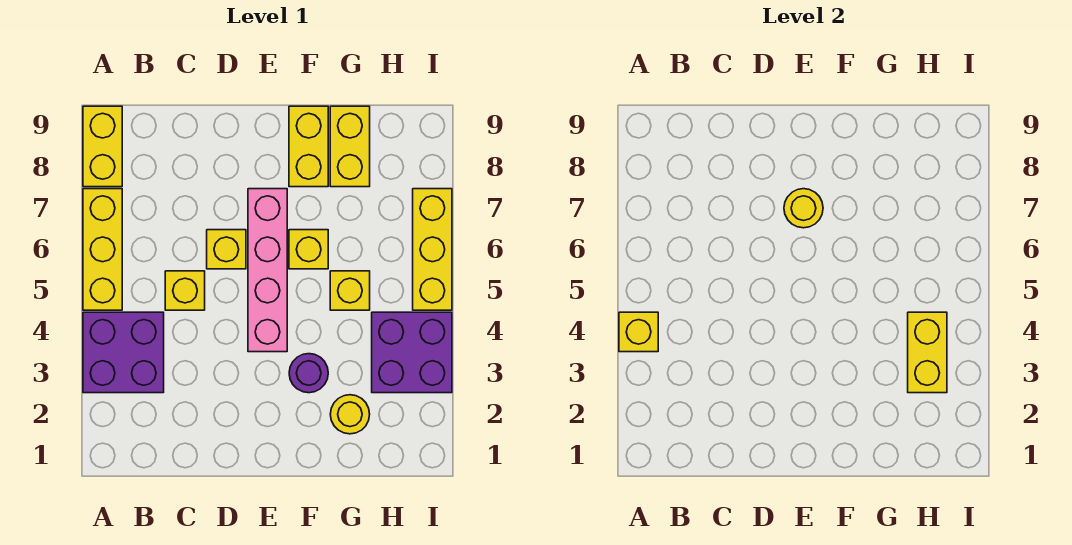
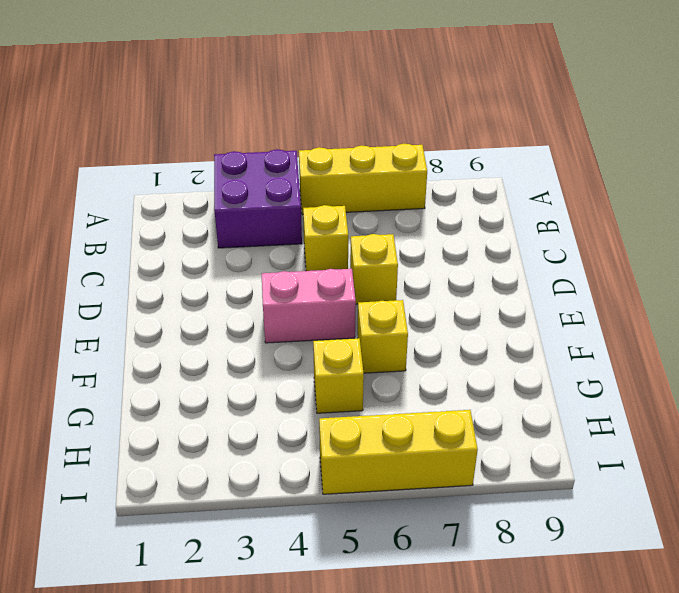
pink brick E4:E5 level 1 -> pink brick E4:E7 level 1
none -> yellow brick A8:A9 level 1
none -> purple round brick F3 level 1
none -> yellow brick F8:F9 level 1

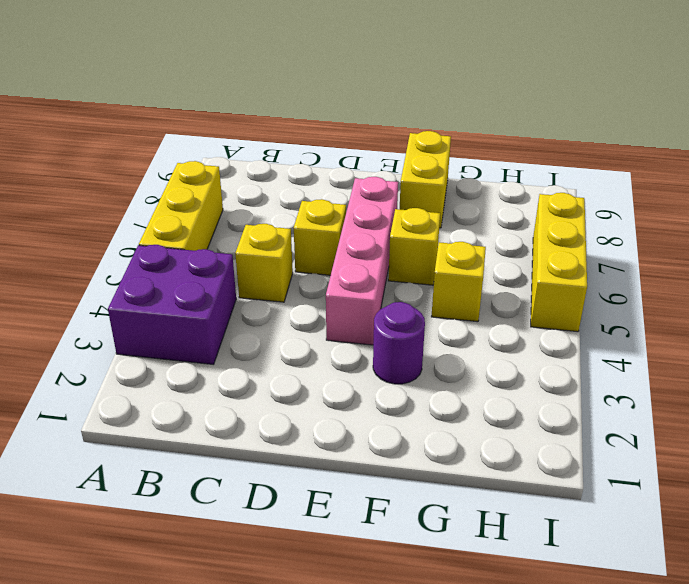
none -> yellow brick A8:A9 level 1
none -> yellow round brick G2 level 1
none -> yellow brick G8:G9 level 1

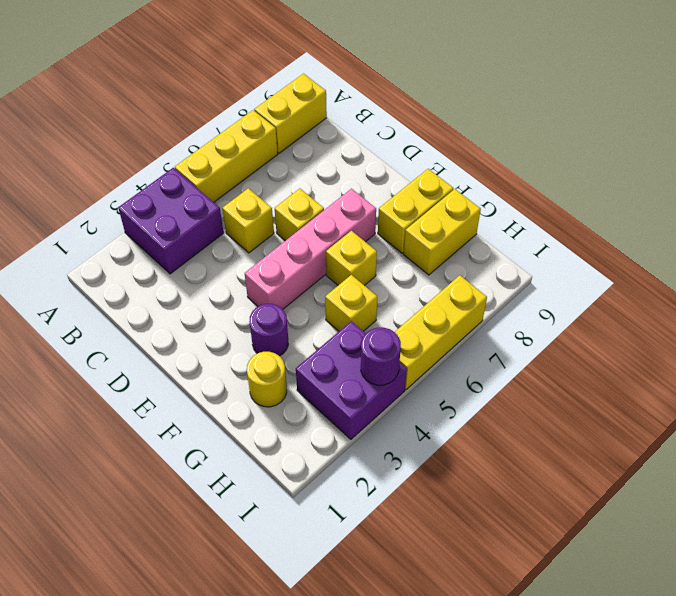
purple round brick I4 level 2 -> none
none -> yellow brick A4 level 2
none -> yellow round brick E7 level 2
none -> yellow brick H3:H4 level 2

